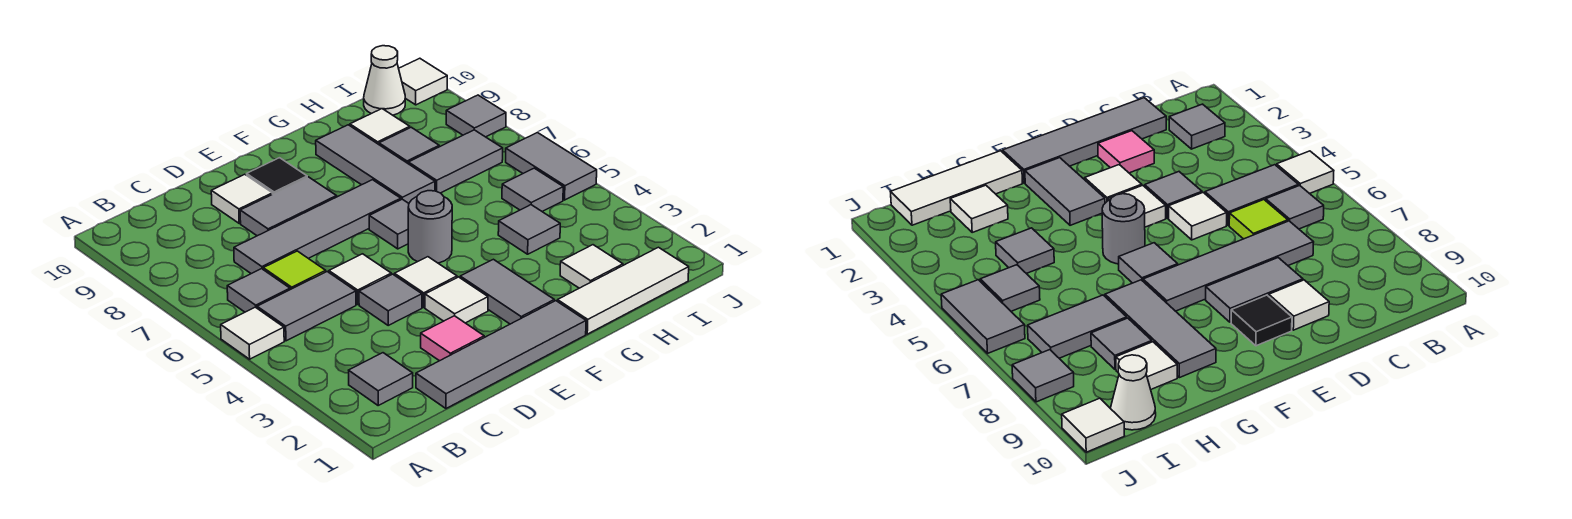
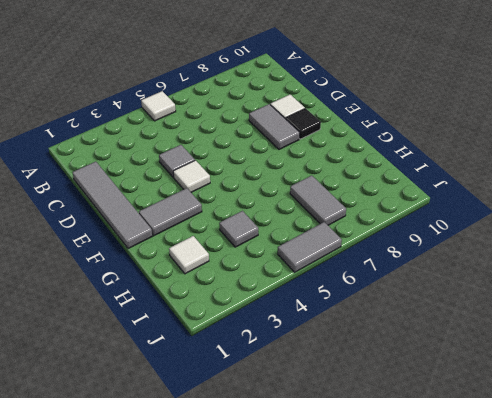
none -> grey tile B2 level 1
none -> grey tile B5:C5 level 1
none -> grey tile B6 level 1
none -> lime tile C6 level 1

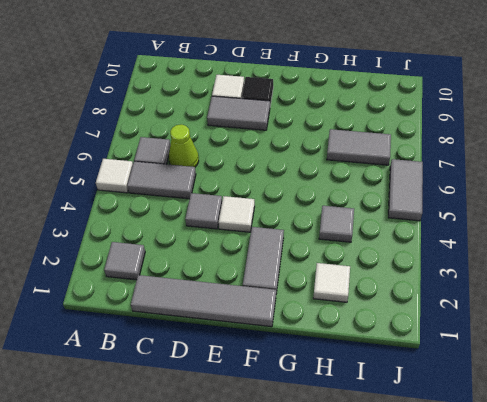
lime cone C6 level 1 -> lime tile C6 level 1
none -> grey tile C7:F7 level 1
none -> pink tile D2 level 1
none -> white tile D5 level 1
none -> white tile E3 level 1

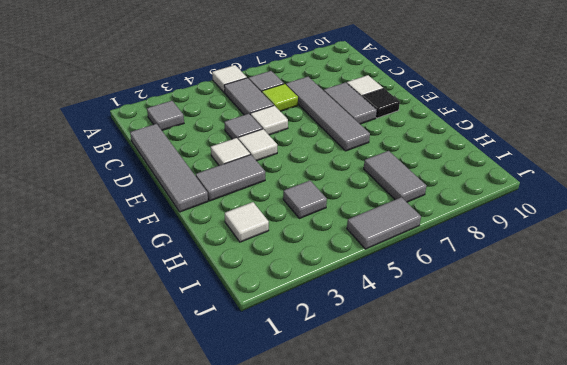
none -> pink tile D2 level 1
none -> grey round brick F5 level 1
none -> grey tile F6 level 1
none -> white tile G1:I1 level 1

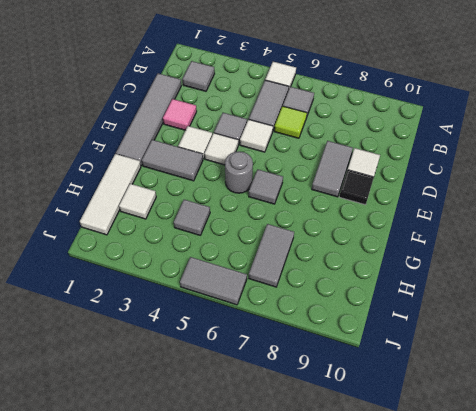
none -> grey tile C7:F7 level 1
none -> grey tile G7:G9 level 1
none -> grey tile H8 level 1
none -> white tile H9 level 1

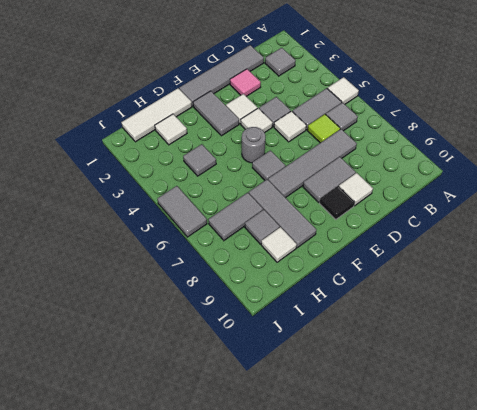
none -> grey tile I5 level 1
none -> white cone I10 level 1
none -> grey tile J8 level 1
none -> white tile J10 level 1

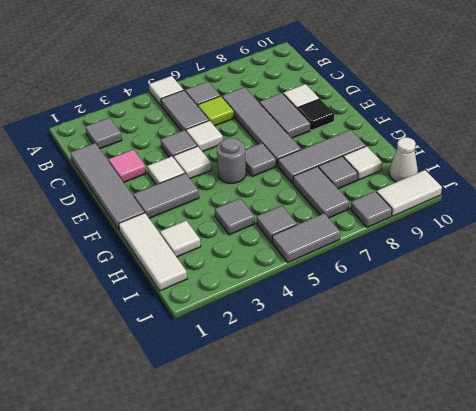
white tile J9:J10 level 1 -> white tile J10 level 1

